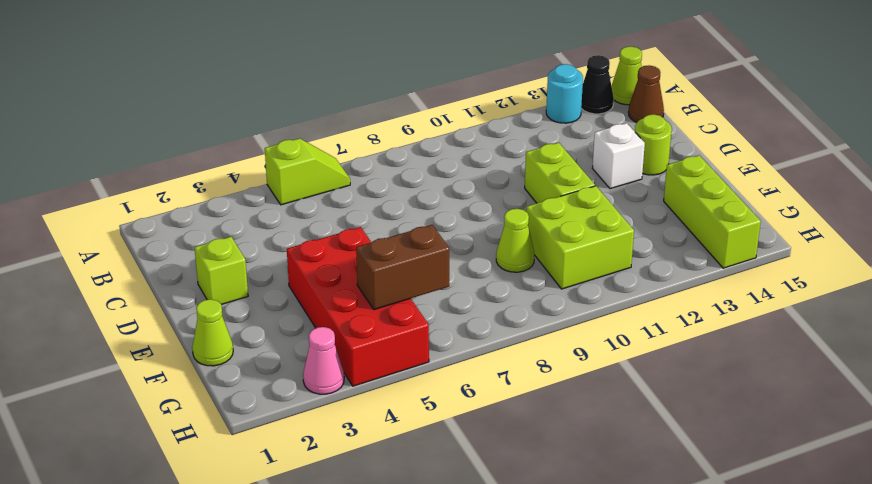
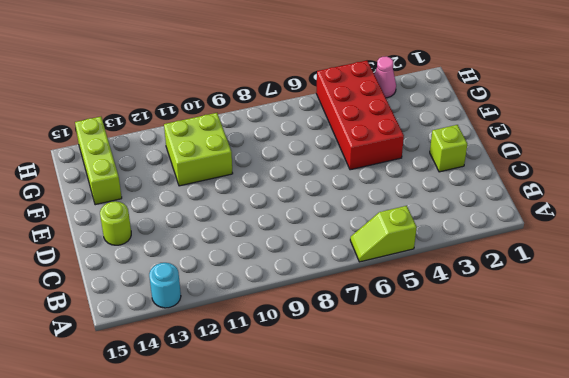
none -> black cone A14 level 1
none -> lime cone A15 level 1
none -> brown cone B15 level 1

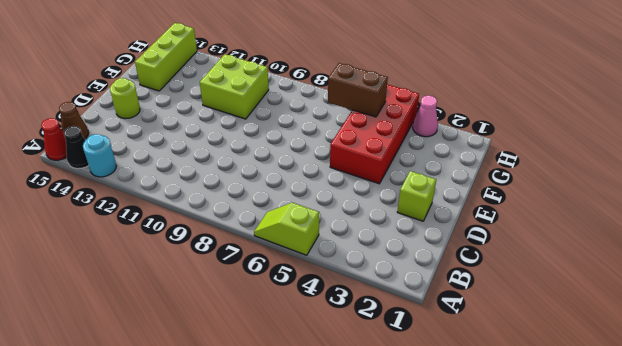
red cone A15 level 1 -> lime cone A15 level 1
none -> lime brick D11:E11 level 1
none -> white brick D13 level 1
none -> lime cone F1 level 1

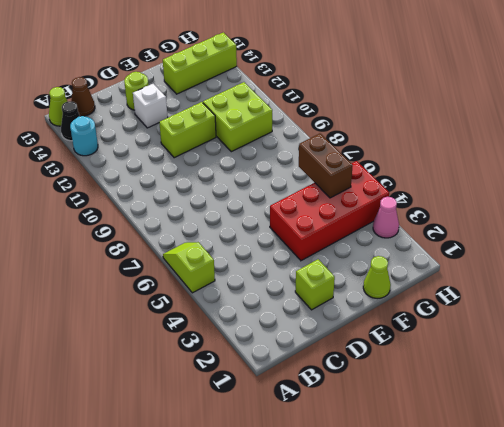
none -> lime cone F9 level 1

